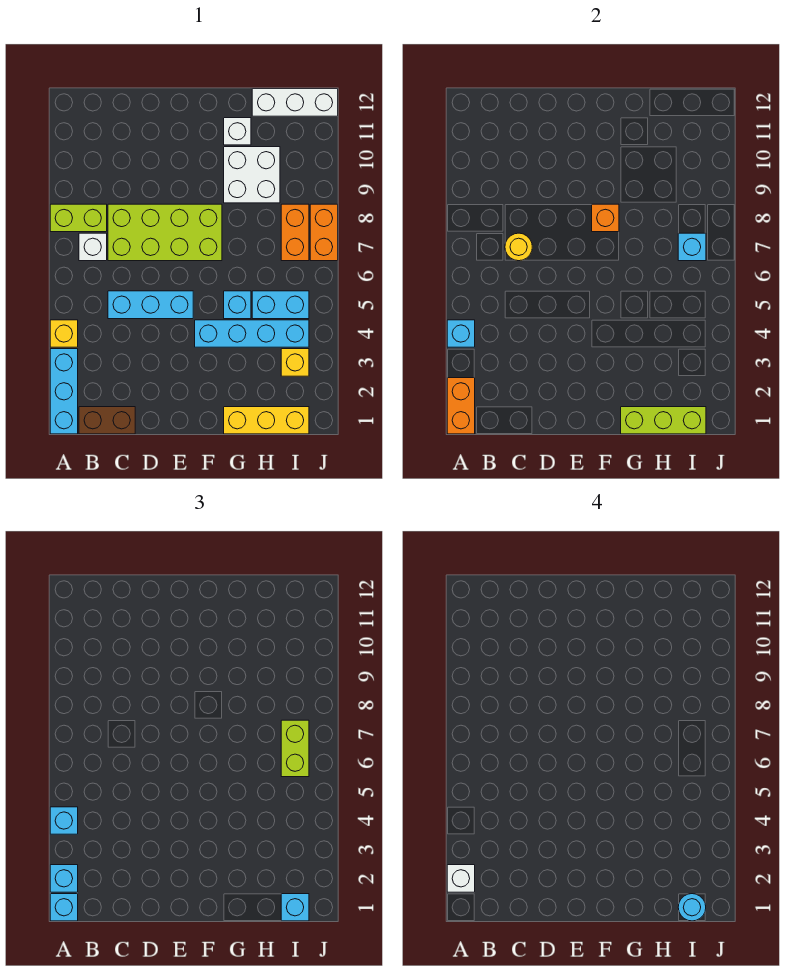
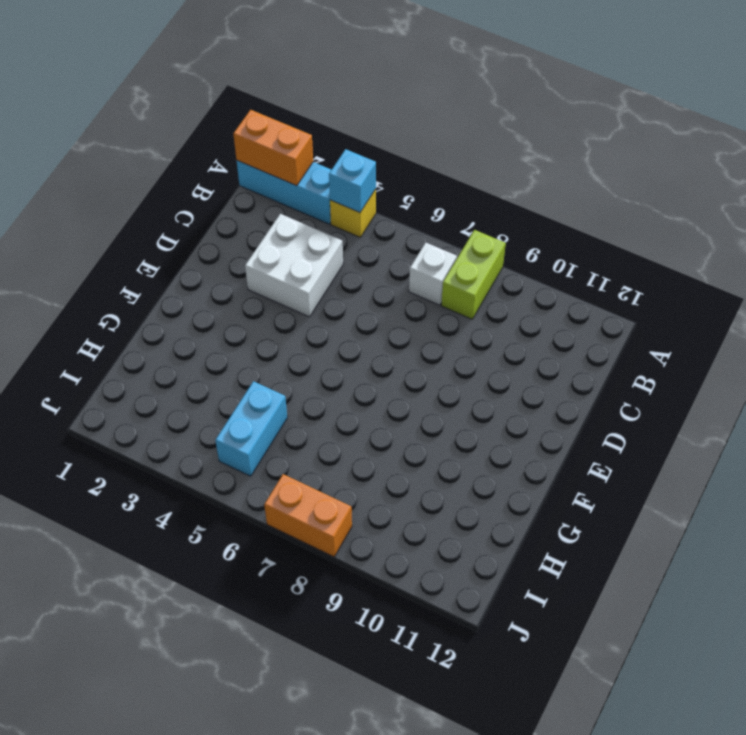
white brick C3:D4 level 1 -> white brick G9:H10 level 1
none -> brown brick B1:C1 level 1
none -> cyan brick C5:E5 level 1
none -> lime brick C7:F8 level 1
none -> cyan brick F4:I4 level 1

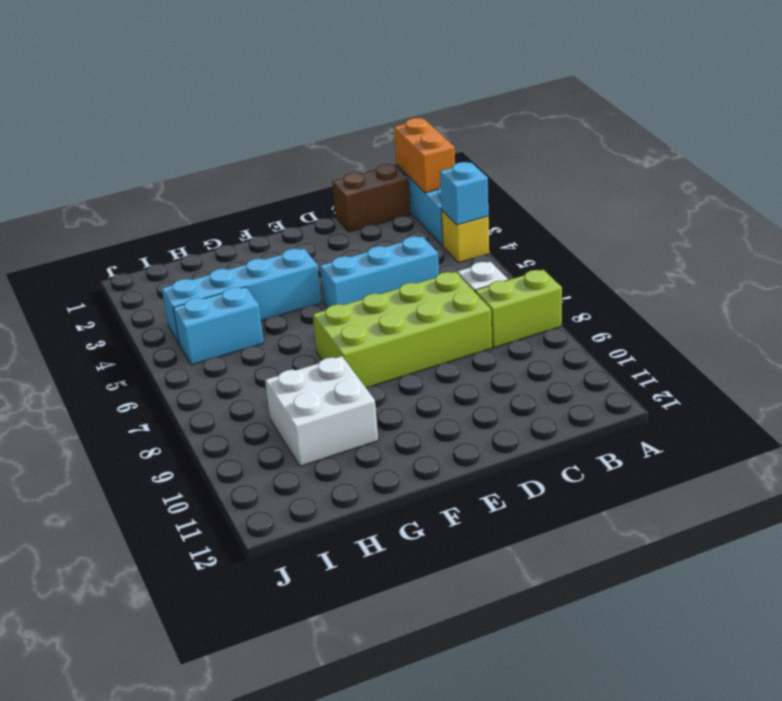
none -> yellow brick G1:I1 level 1
none -> cyan brick G5 level 1
none -> white brick G11 level 1
none -> white brick H12:J12 level 1

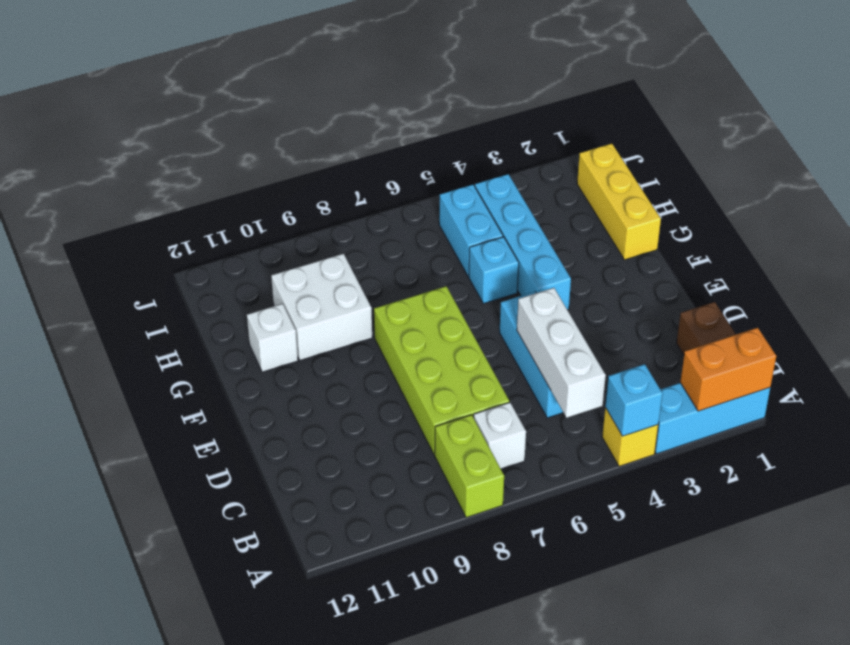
white brick B5:D5 level 2 -> white brick H12:J12 level 1
none -> yellow brick I3 level 1
none -> orange brick I7:I8 level 1
none -> orange brick J7:J8 level 1
none -> yellow round brick C7 level 2

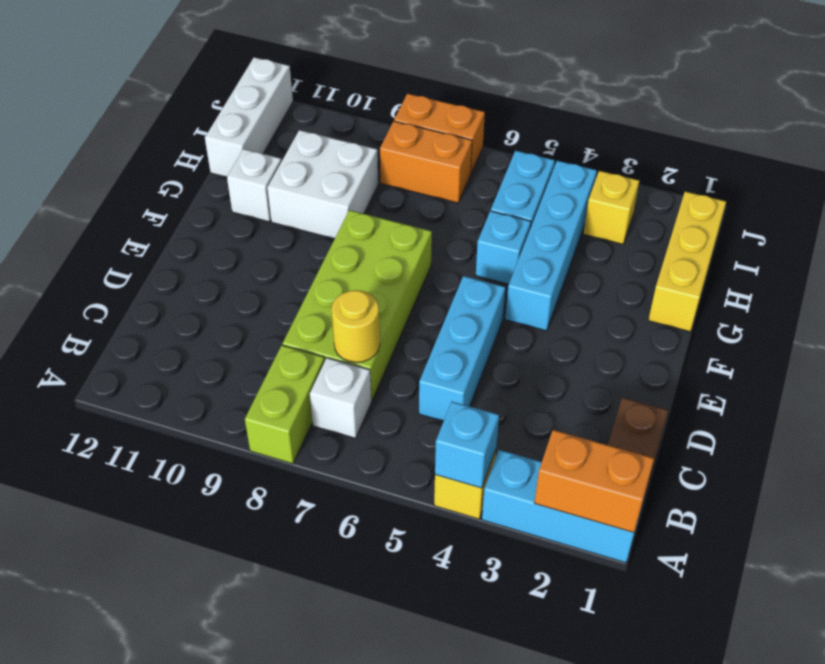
none -> orange brick F8 level 2
none -> lime brick G1:I1 level 2
none -> cyan brick I7 level 2
none -> cyan brick A1 level 3

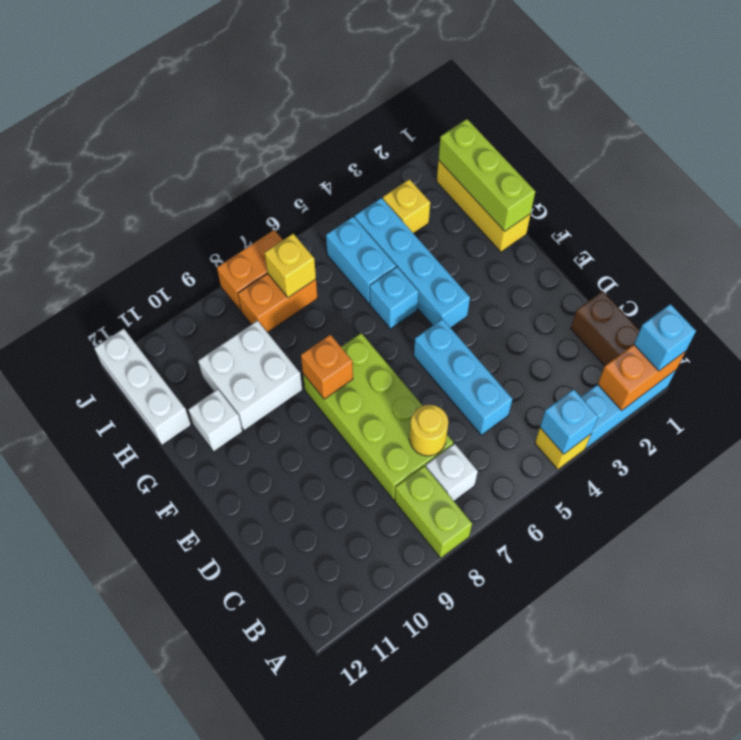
yellow brick I7 level 2 -> cyan brick I7 level 2
none -> cyan brick A2 level 3
none -> cyan brick A4 level 3
none -> cyan brick I1 level 3
none -> lime brick I6:I7 level 3

